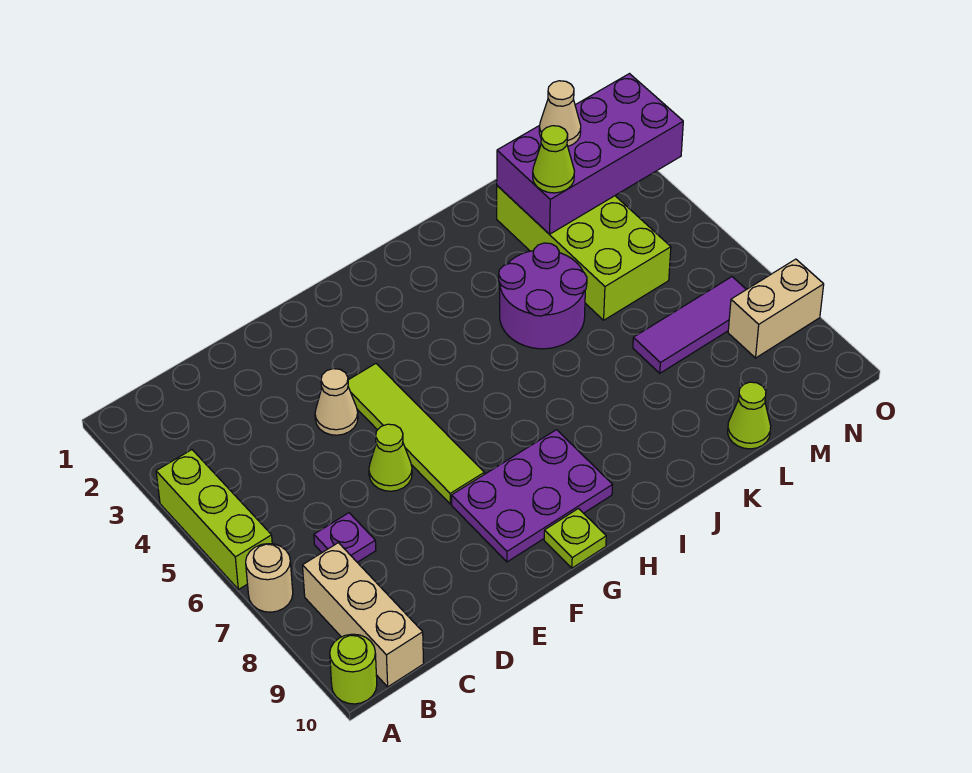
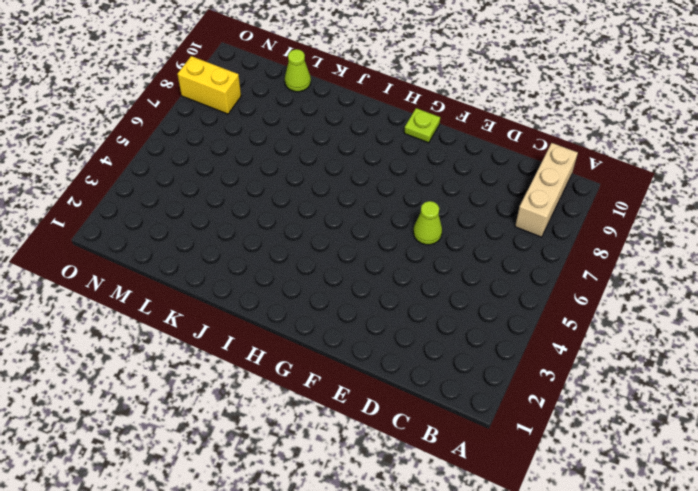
yellow brick N8:O8 level 1 -> tan brick N8:O8 level 1
none -> lime brick A4:A6 level 1
none -> tan round brick A7 level 1
none -> lime round brick A10 level 1

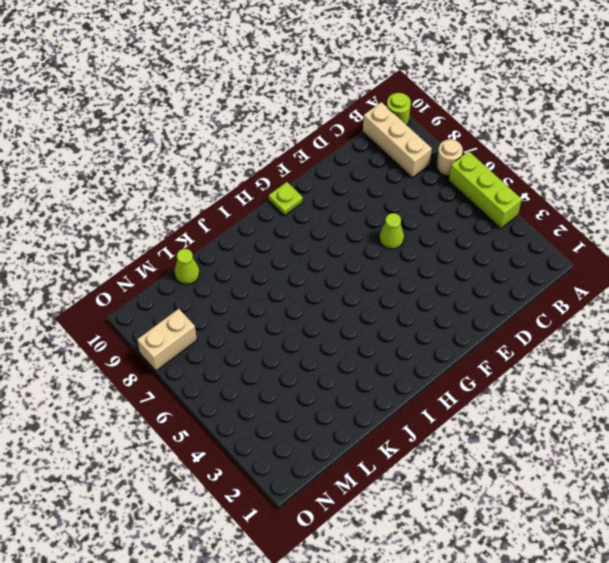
none -> purple plate C7 level 1
none -> tan cone E4 level 1
none -> lime tile F4:F7 level 1

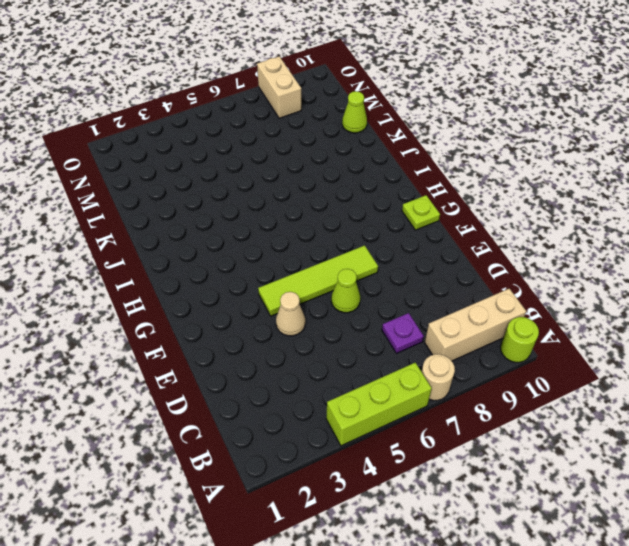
none -> purple plate F8:H9 level 1
none -> purple round brick J4:K5 level 1
none -> lime brick L2:M5 level 1

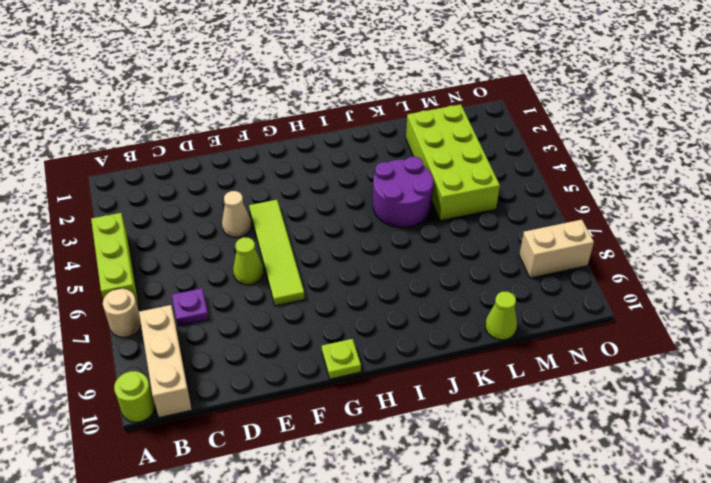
none -> purple plate F8:H9 level 1
none -> purple tile L7:N7 level 1
none -> purple brick L2:O3 level 2

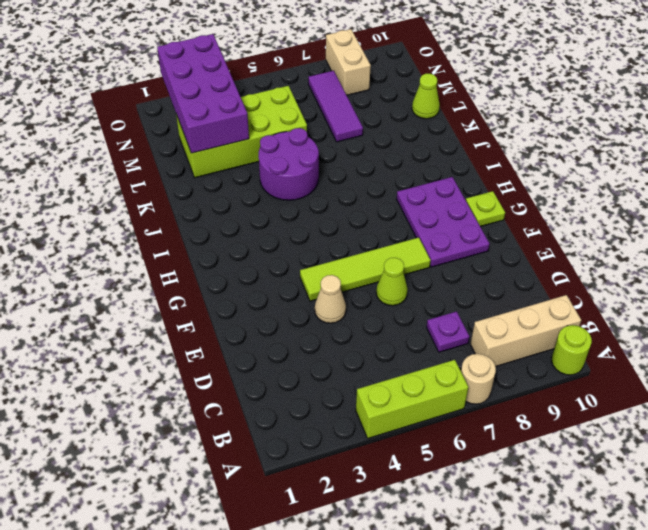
none -> lime cone L3 level 3
none -> tan cone M2 level 3

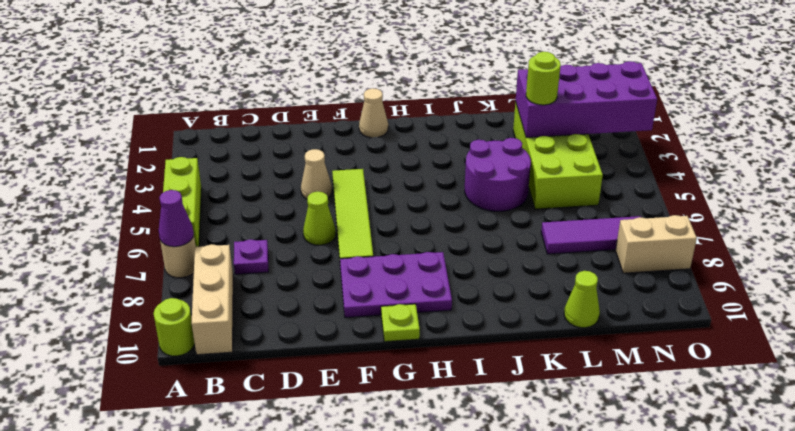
purple cone A7 level 2 -> none
tan cone G1 level 1 -> tan cone M2 level 3
lime round brick L3 level 3 -> lime cone L3 level 3

